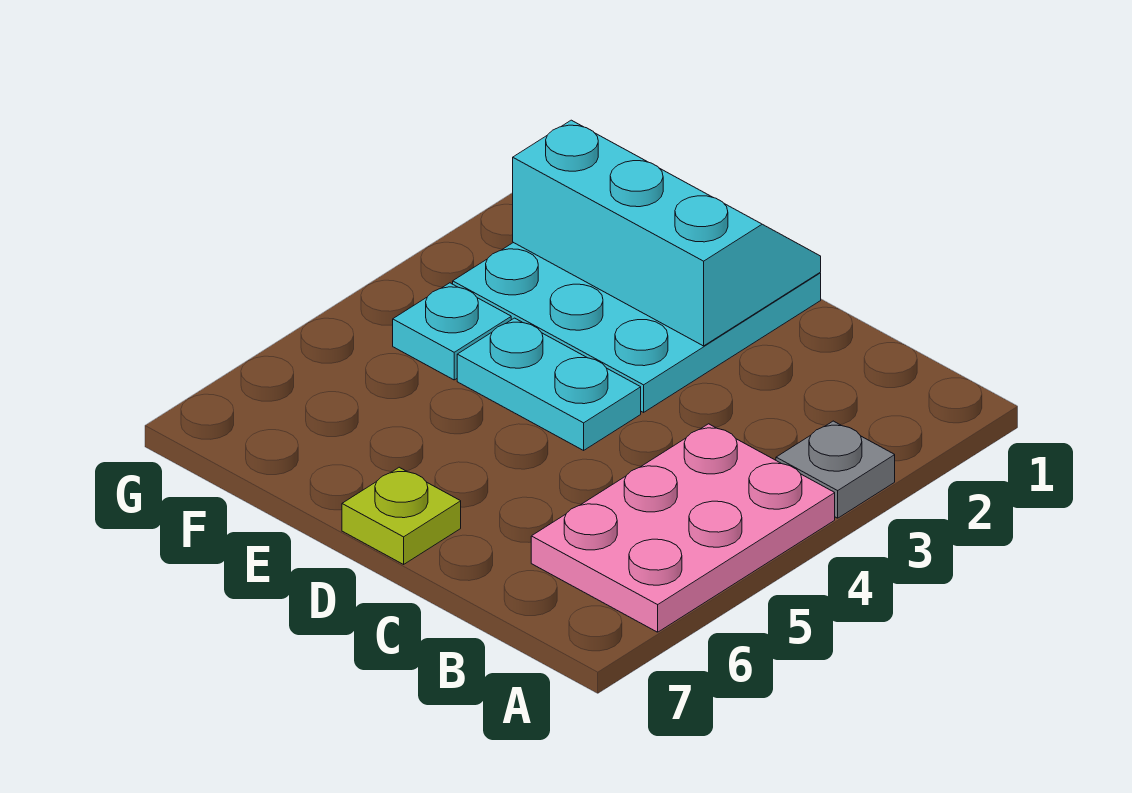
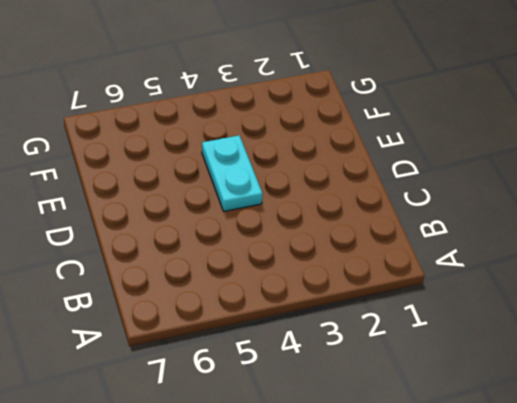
none -> grey plate A3 level 1
none -> pink plate A4:B6 level 1

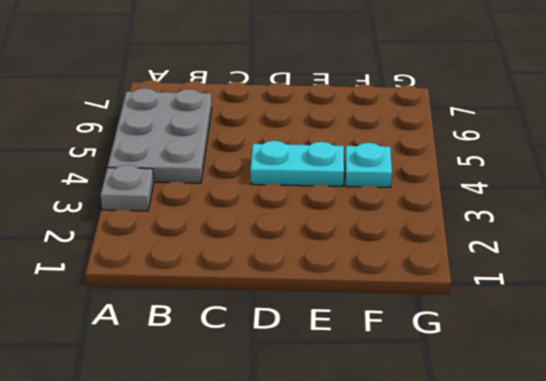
grey plate A4:B6 level 1 -> pink plate A4:B6 level 1
none -> cyan plate D1:F3 level 1
none -> lime plate D7 level 1

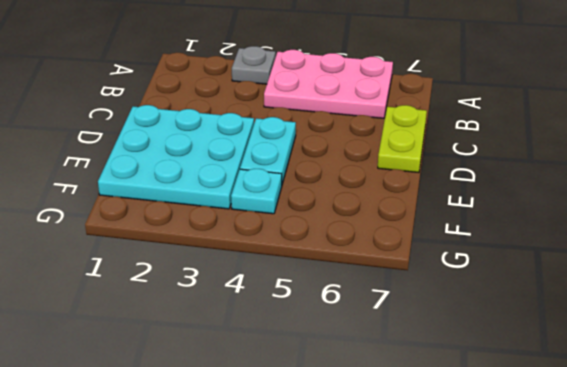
lime plate C7:D7 level 1 -> lime plate D7 level 1
none -> cyan slope D1:F2 level 2 top 2

